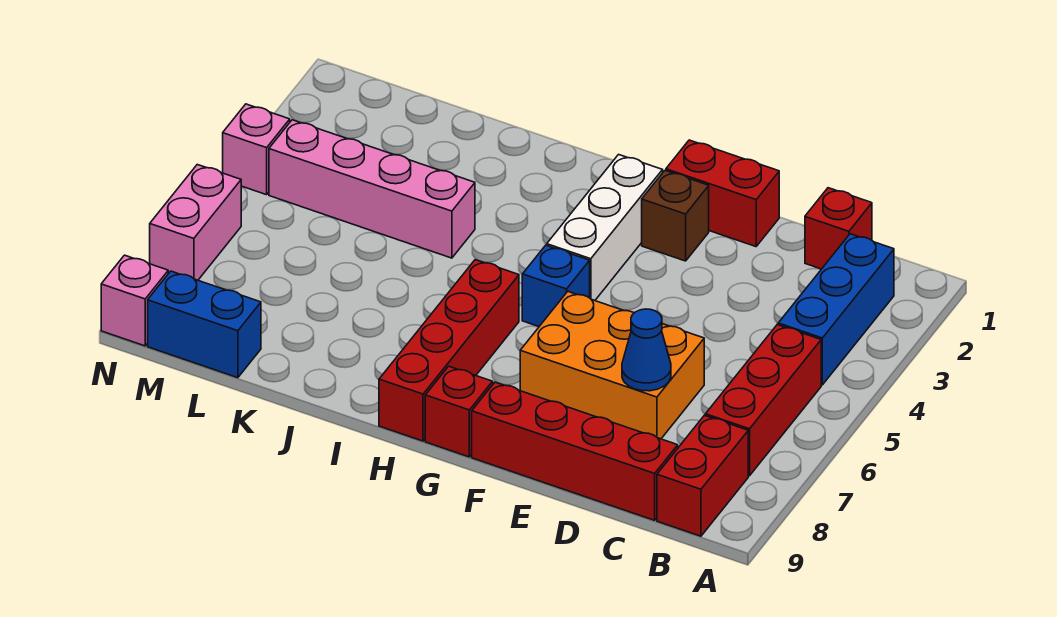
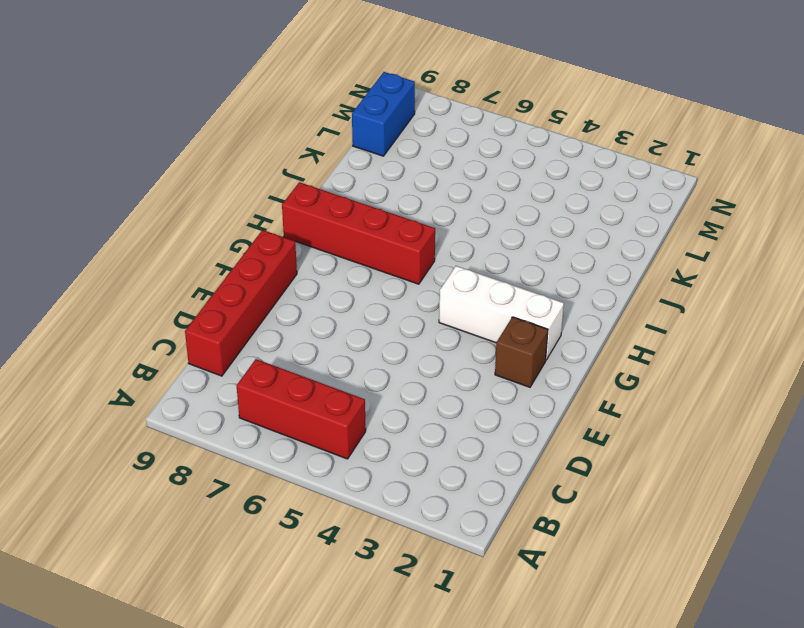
none -> blue brick B2:B4 level 1
none -> red brick B8:B9 level 1
none -> red brick C1 level 1

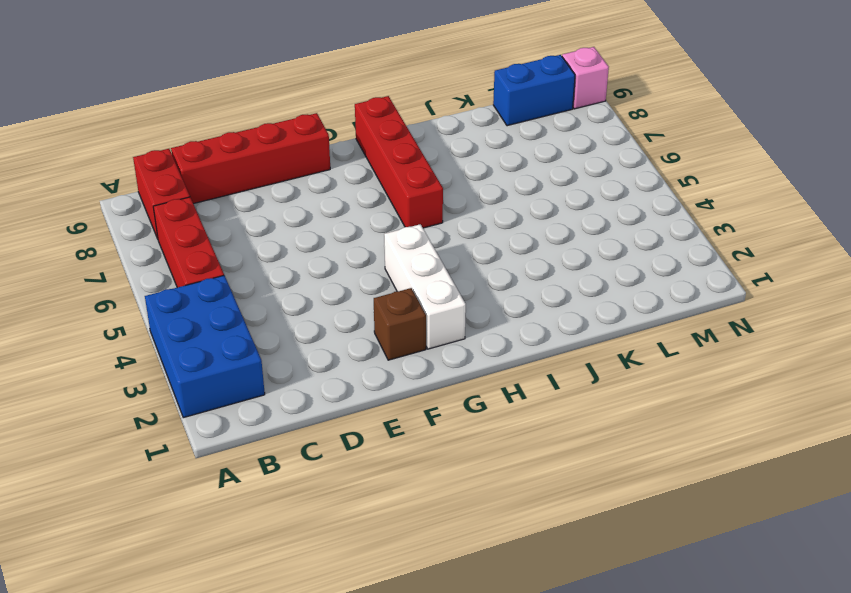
blue brick A2:B4 level 1 -> blue brick B2:B4 level 1
none -> red brick C1 level 1
none -> orange brick D6:F7 level 1
none -> red brick E1:F1 level 1

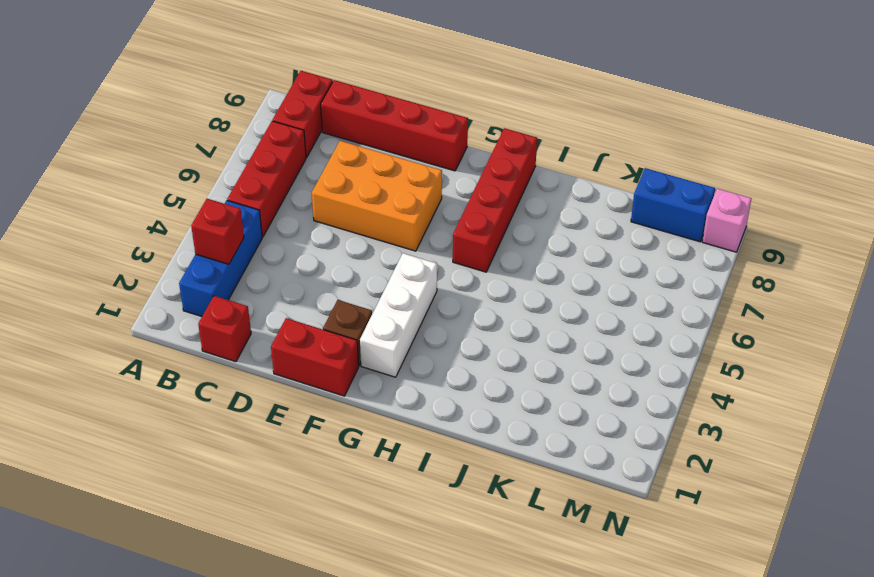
red brick B3 level 2 -> red brick G9 level 1
none -> blue brick G5 level 1
none -> pink brick J4:M4 level 1
none -> pink brick N4 level 1

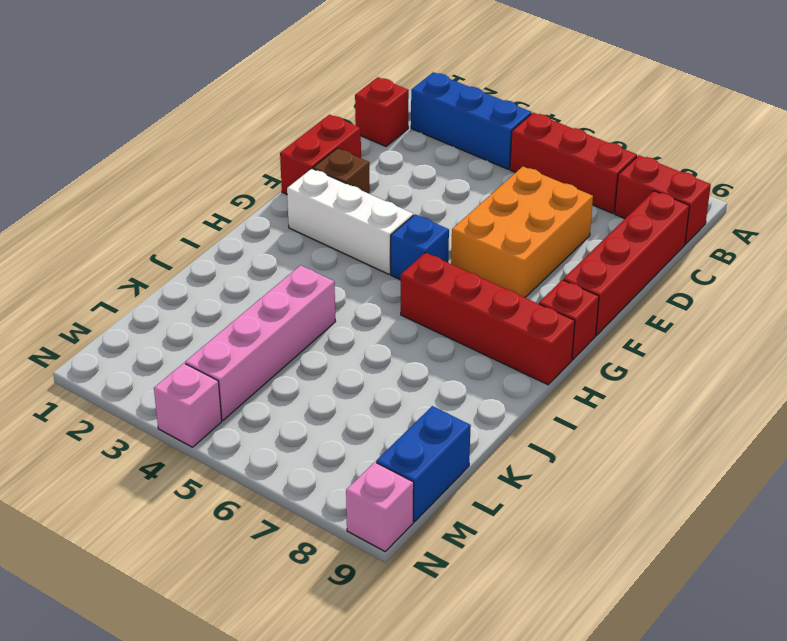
none -> pink brick N6:N7 level 1
none -> blue cone D7 level 2

